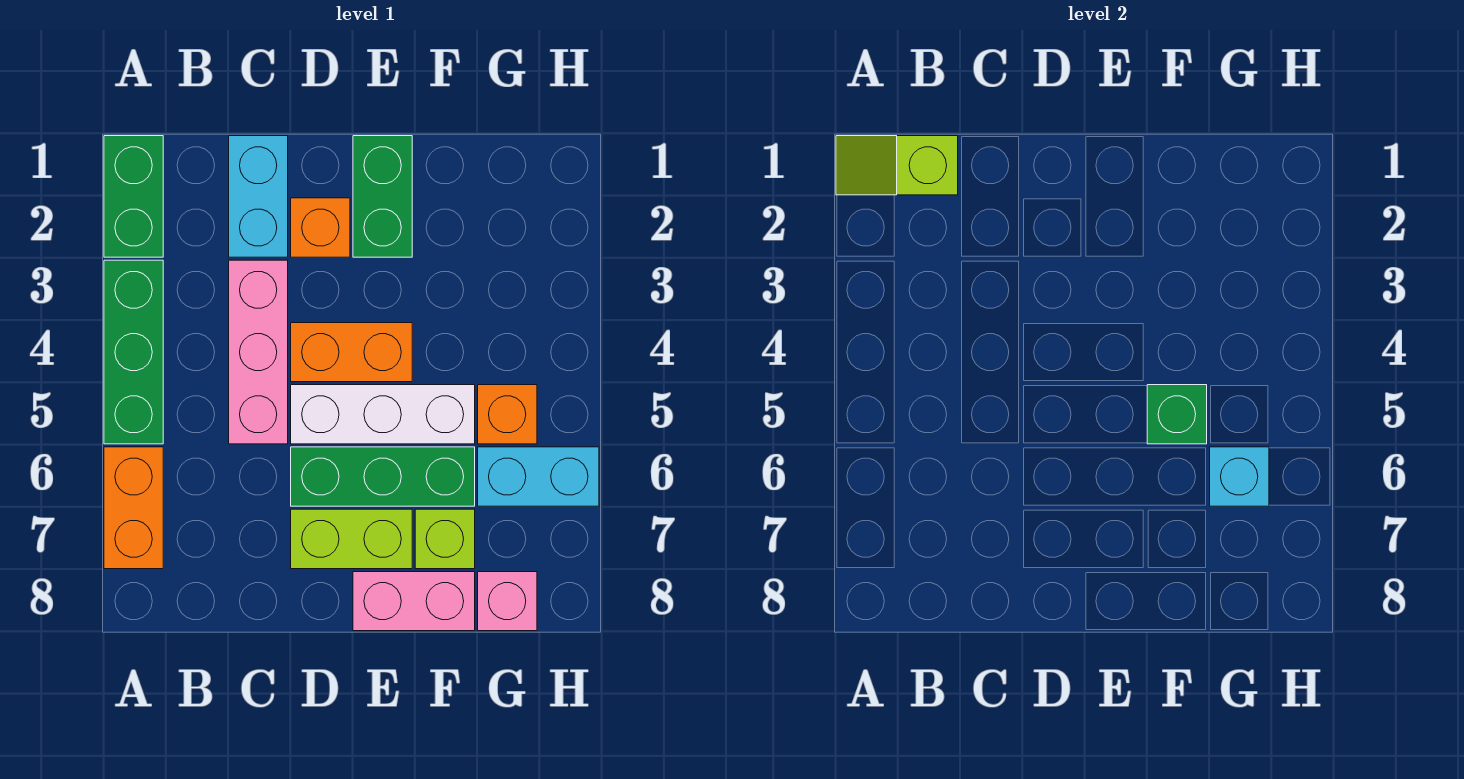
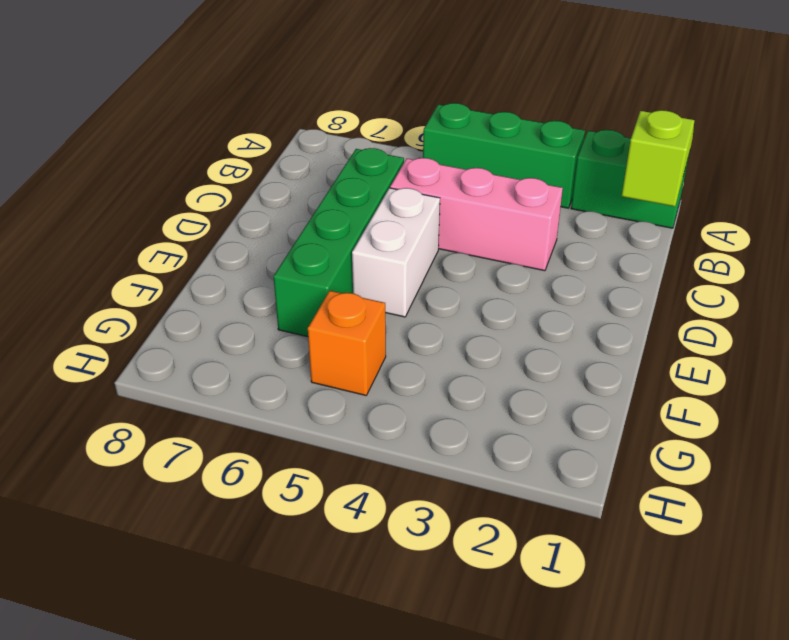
green brick C6:F6 level 1 -> green brick D6:F6 level 1
white brick D5:E5 level 1 -> white brick D5:F5 level 1
none -> orange brick A6:A7 level 1
none -> cyan brick C1:C2 level 1
none -> orange brick D2 level 1

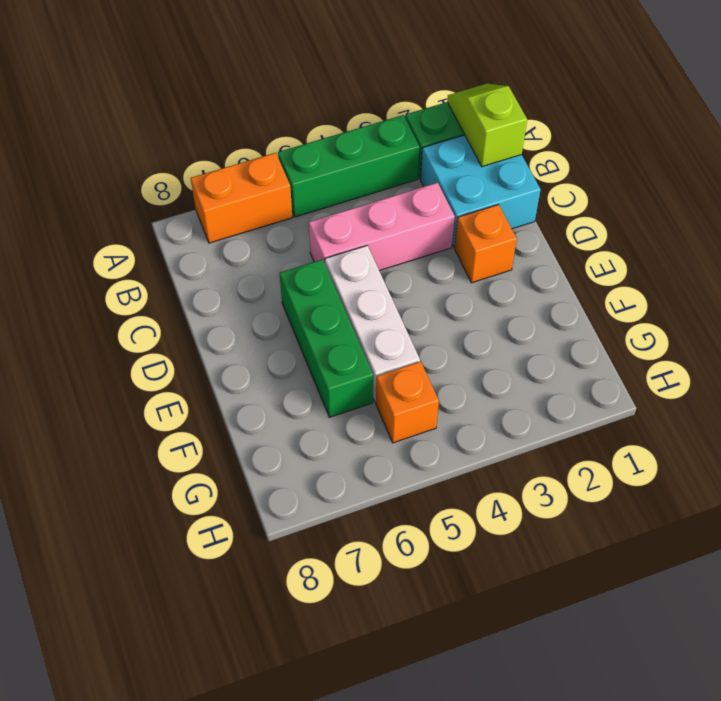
cyan brick B1:C2 level 1 -> cyan brick C1:C2 level 1
none -> orange brick D4:E4 level 1
none -> lime brick D7:E7 level 1
none -> green brick E1:E2 level 1

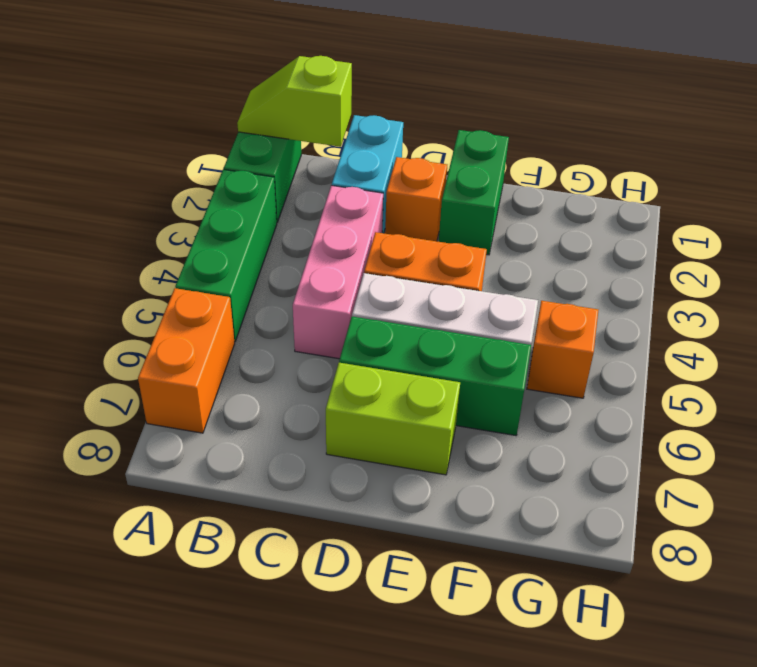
none -> pink brick E8:F8 level 1
none -> lime brick F7 level 1
none -> cyan brick G6:H6 level 1

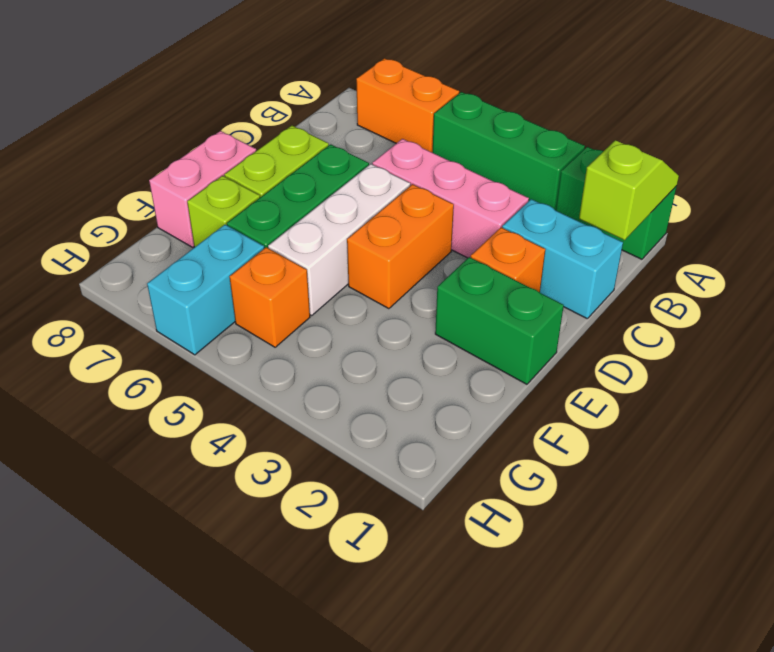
none -> pink brick G8 level 1
none -> green brick F5 level 2
none -> cyan brick G6 level 2

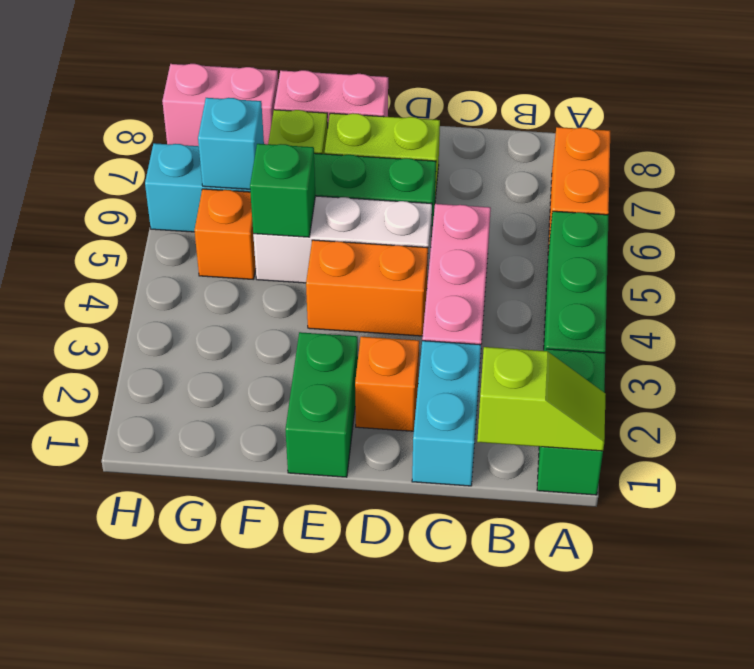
pink brick G8:H8 level 1 -> pink brick G8 level 1

